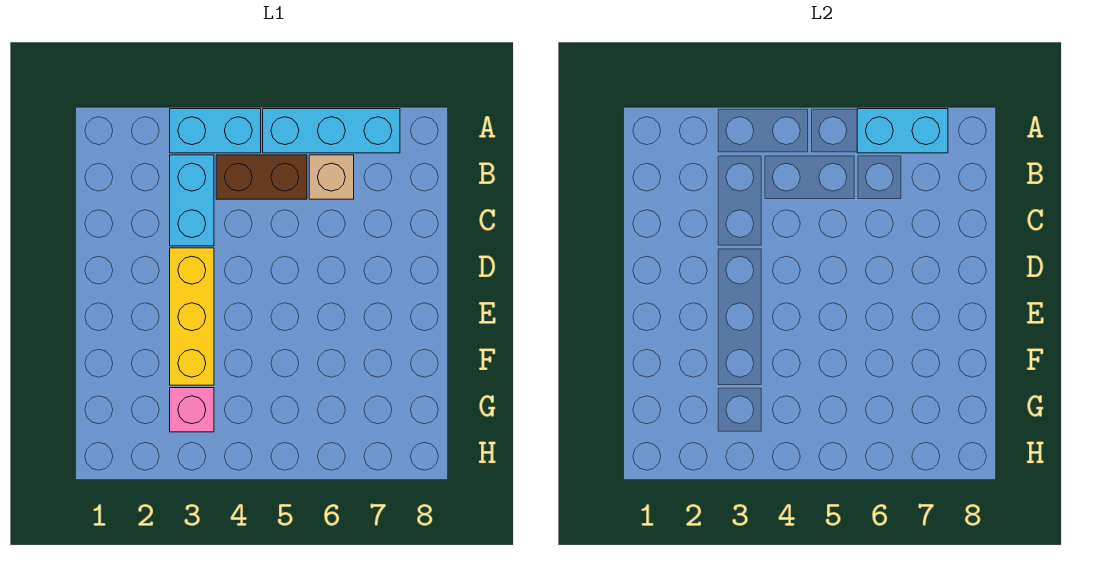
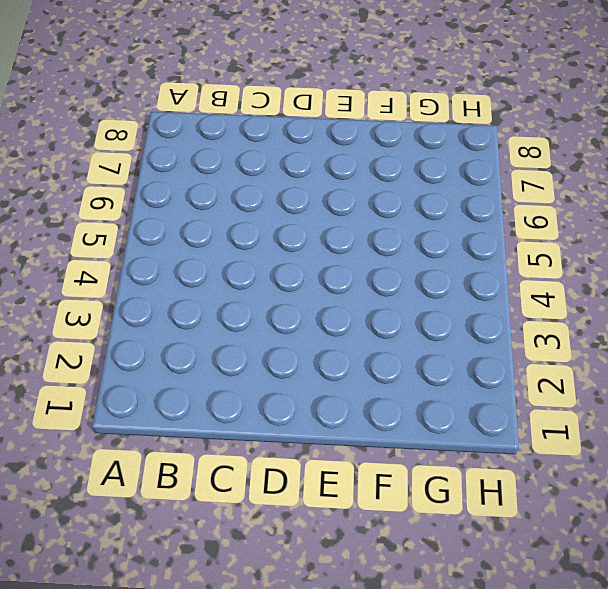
none -> cyan brick A3:A4 level 1
none -> cyan brick A5:A7 level 1

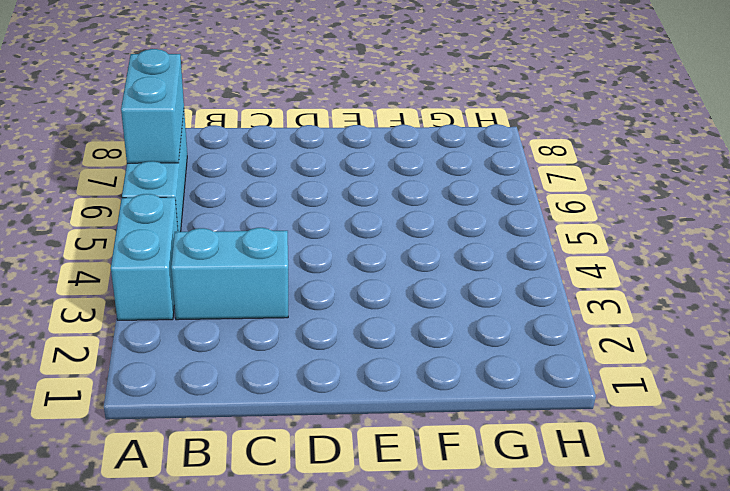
none -> brown brick B4:B5 level 1
none -> tan brick B6 level 1

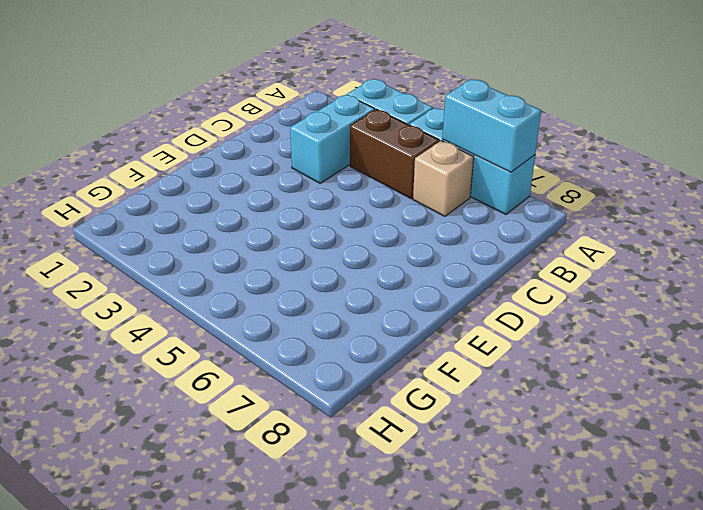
none -> yellow brick D3:F3 level 1
none -> pink brick G3 level 1

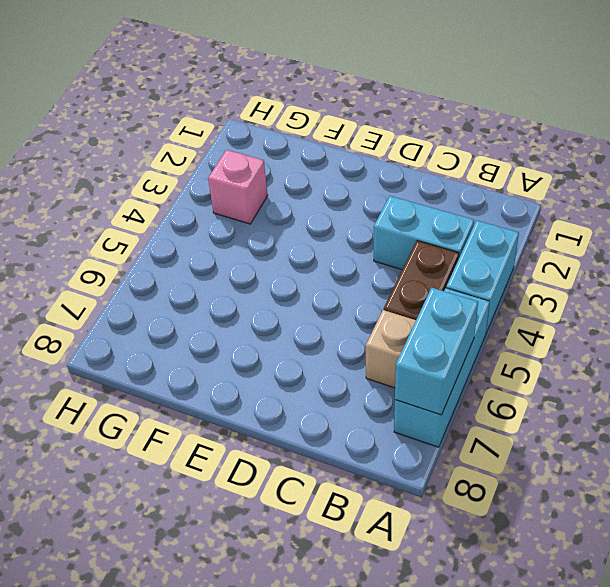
none -> yellow brick D3:F3 level 1

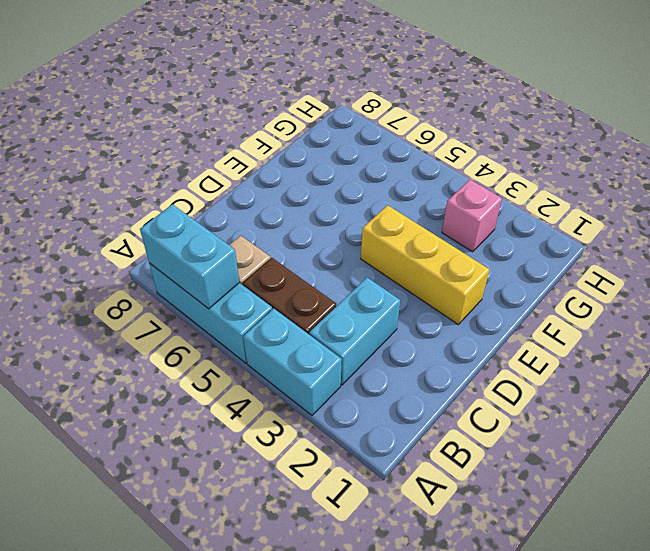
yellow brick E2:E4 level 1 -> yellow brick D3:F3 level 1

